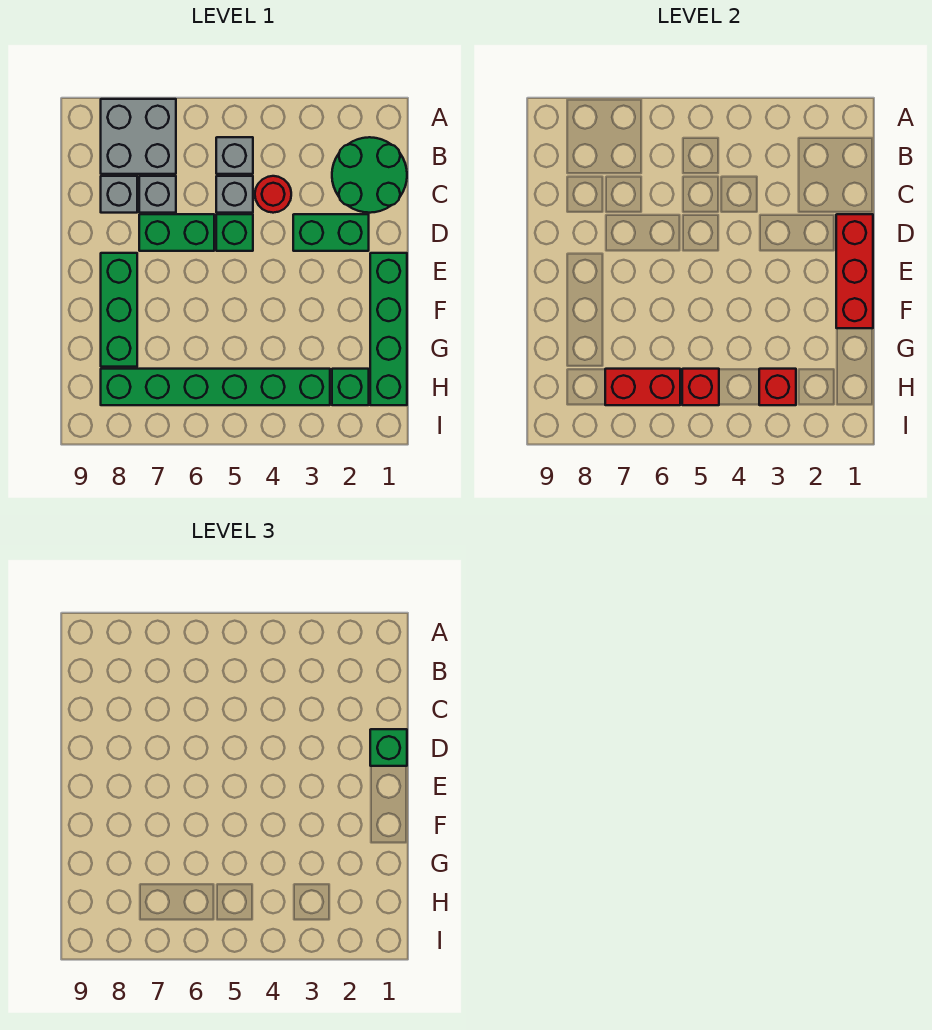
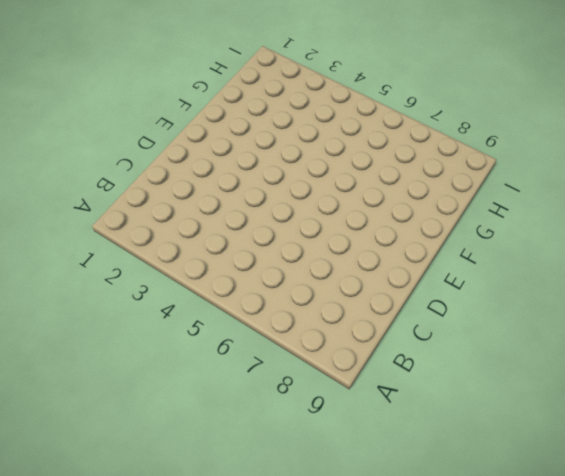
none -> grey brick A7:B8 level 1
none -> green round brick B1:C2 level 1
none -> grey brick B5 level 1

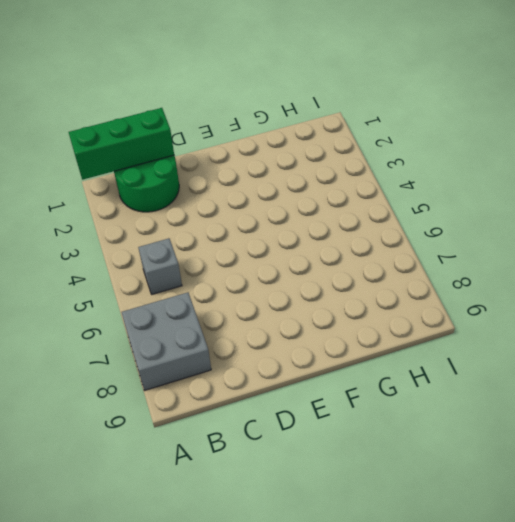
green brick A1:C1 level 2 -> green brick E8:G8 level 1
none -> red round brick C4 level 1
none -> grey brick C5 level 1
none -> grey brick C7 level 1

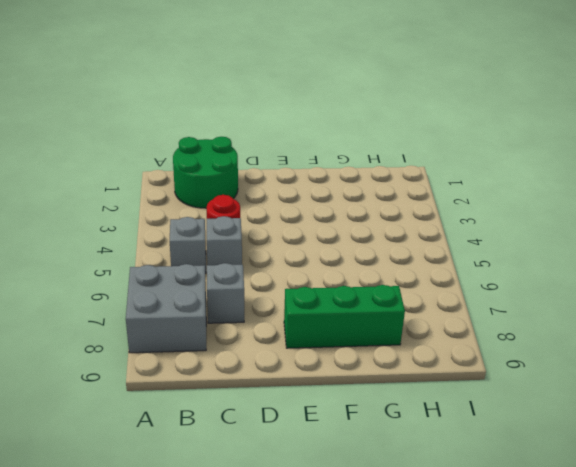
none -> grey brick C8 level 1
none -> green brick D2:D3 level 1
none -> green brick D5 level 1

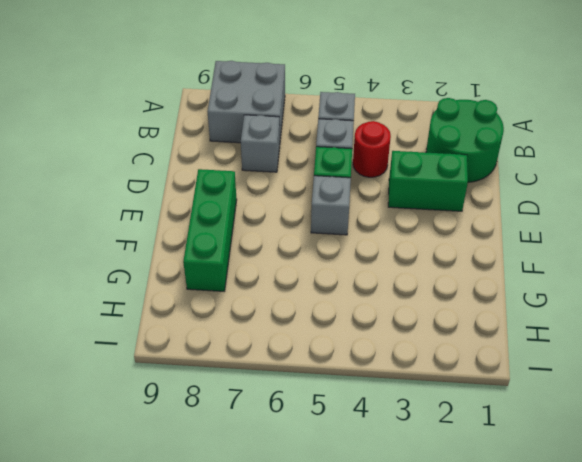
grey brick E5 level 1 -> grey brick C8 level 1
none -> green brick D6:D7 level 1
none -> green brick E1:H1 level 1
none -> green brick H2 level 1

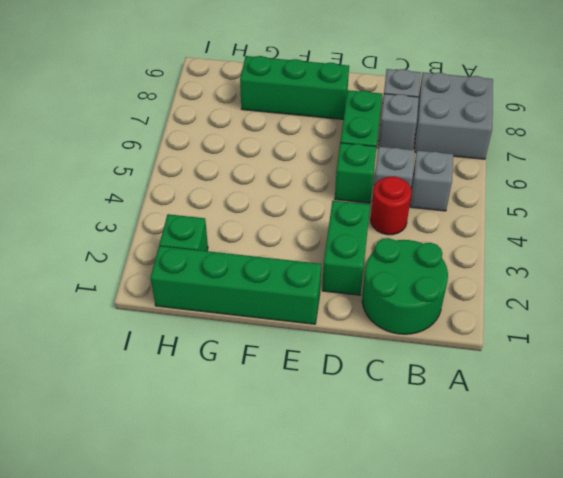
none -> green brick H3:H8 level 1
none -> red brick D1:F1 level 2
none -> red brick H3 level 2

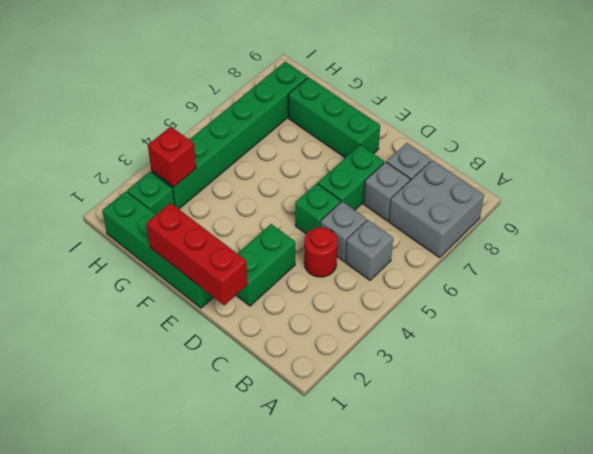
none -> green round brick B1:C2 level 1
none -> red brick H5 level 2
none -> red brick H6:H7 level 2

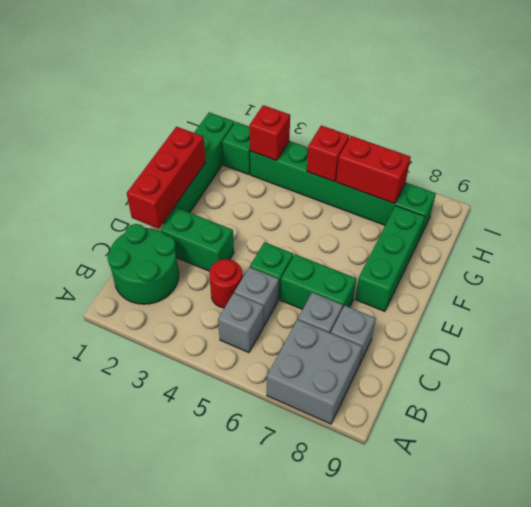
none -> green brick D1 level 3

